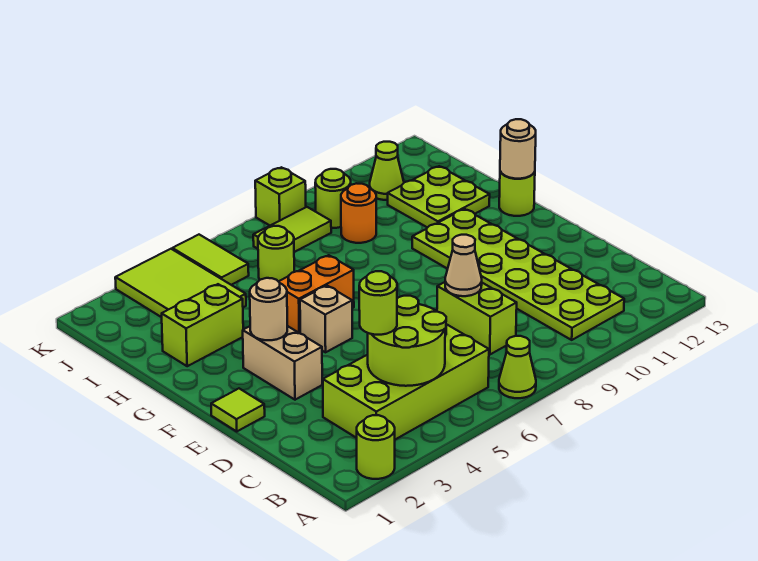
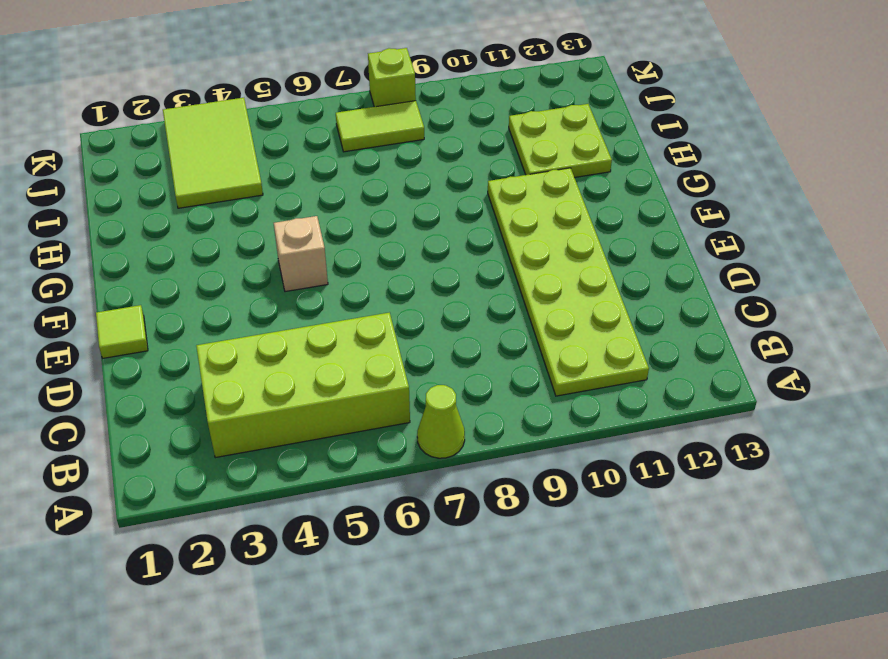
none -> lime round brick A2 level 1
none -> lime brick C8:D8 level 1
none -> tan brick E3:F3 level 1

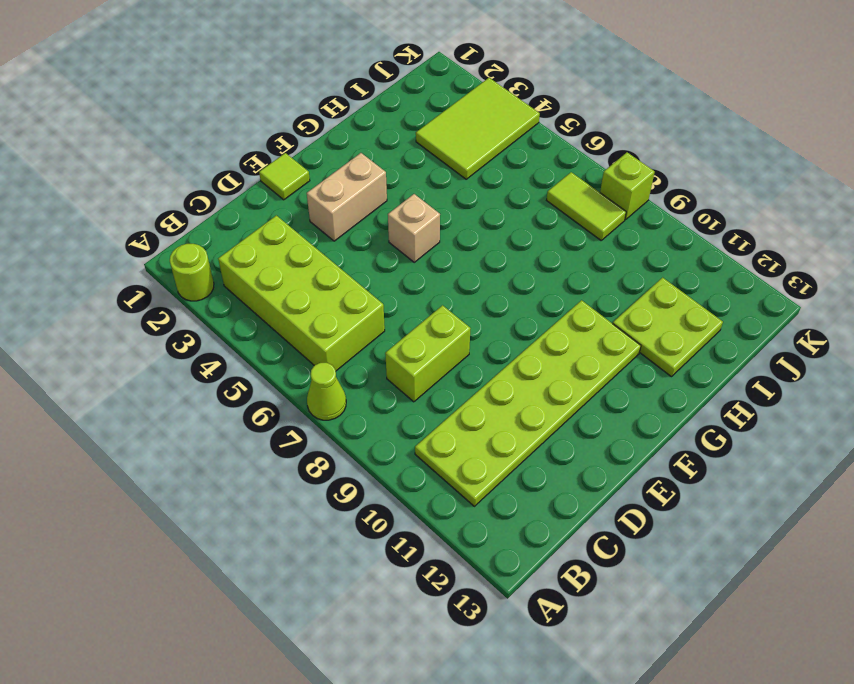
none -> orange brick G5:G6 level 1
none -> lime round brick G13 level 1
none -> lime brick H2:H3 level 1

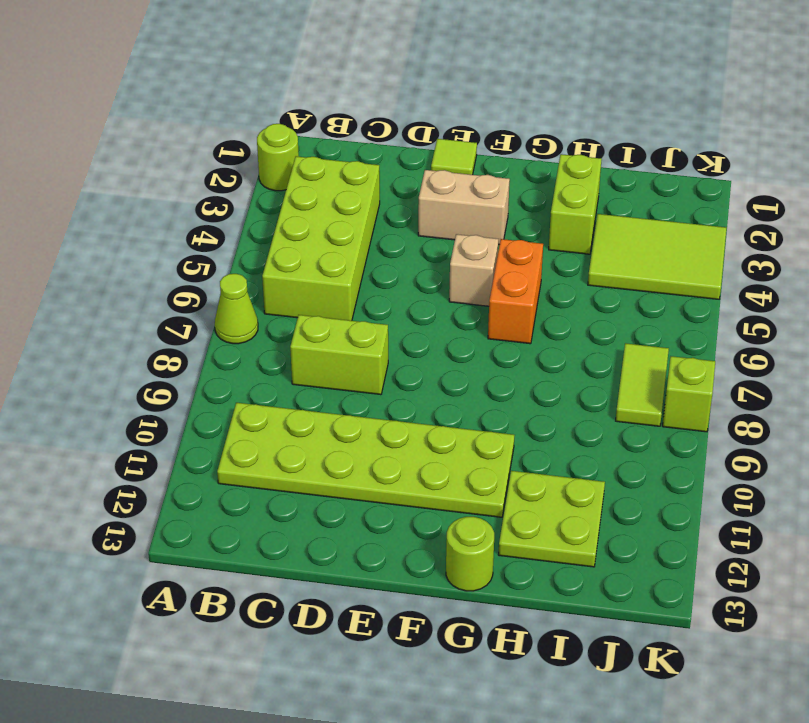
none -> lime round brick I6 level 1
none -> orange round brick I9 level 1
none -> lime tile J5:K5 level 1

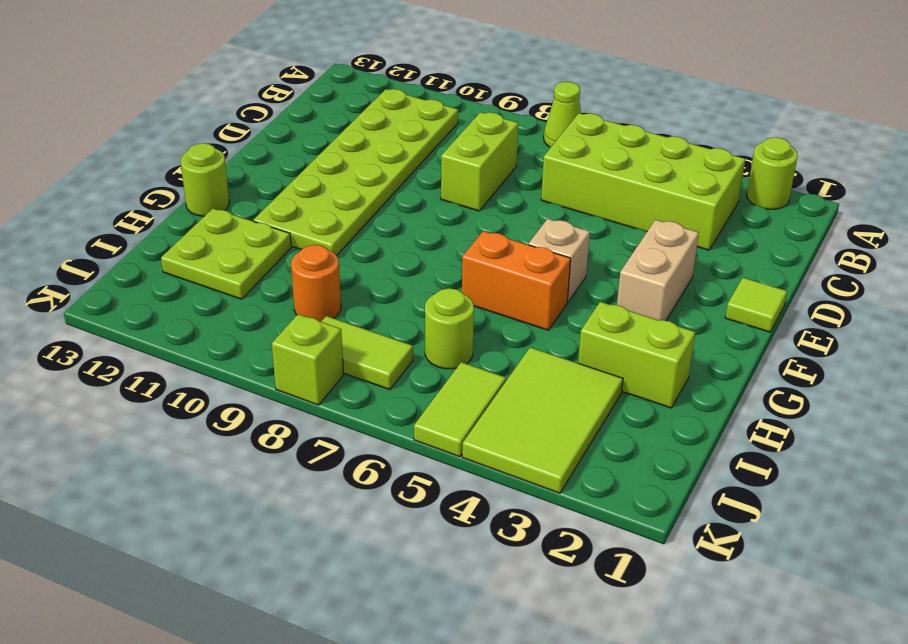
none -> lime round brick J9 level 1
none -> lime cone J11 level 1
none -> lime round brick B4:C5 level 2

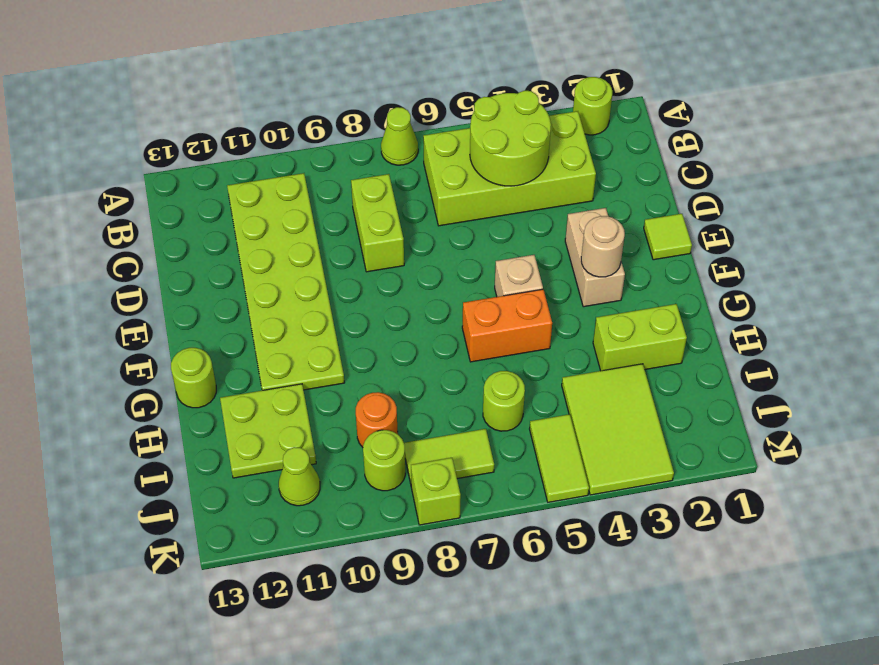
none -> tan cone D8 level 2
none -> tan round brick G13 level 2
none -> lime round brick C4 level 3

